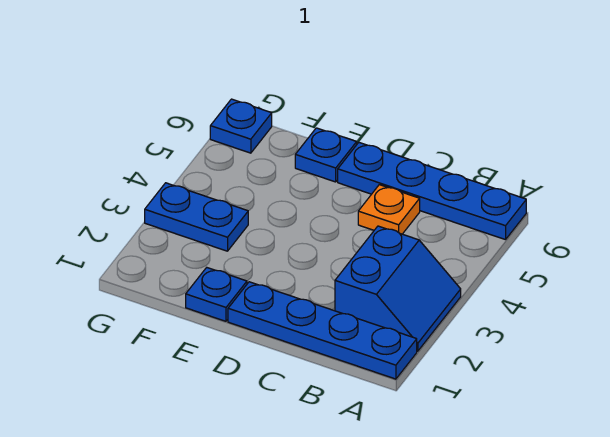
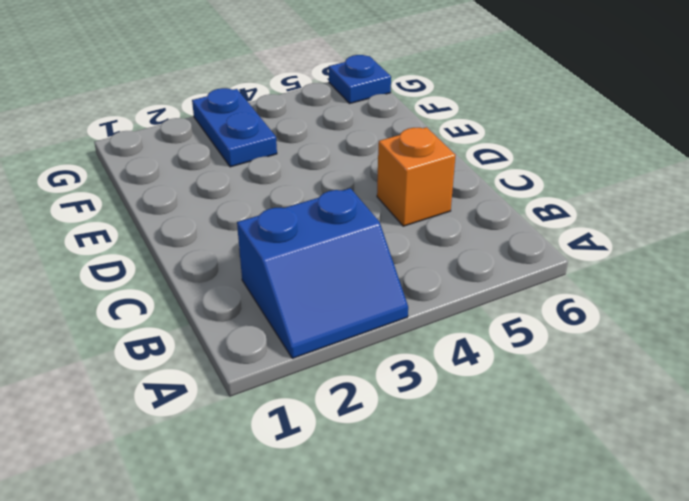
orange brick C5 level 1 -> orange plate C5 level 1
none -> blue plate A1:D1 level 1
none -> blue plate A6:D6 level 1

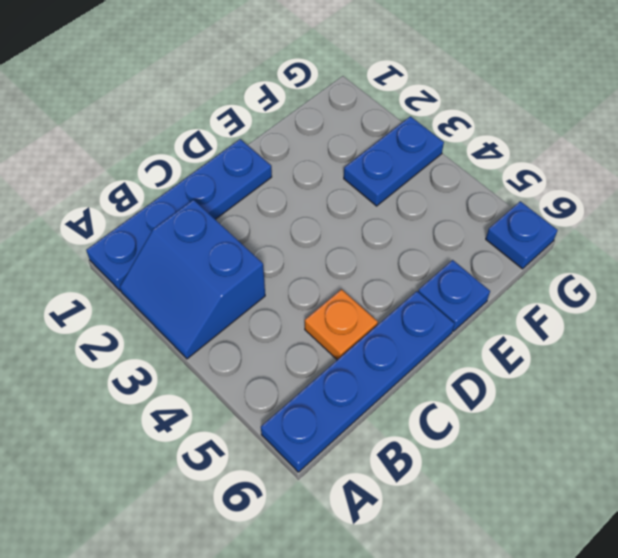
none -> blue plate E1 level 1

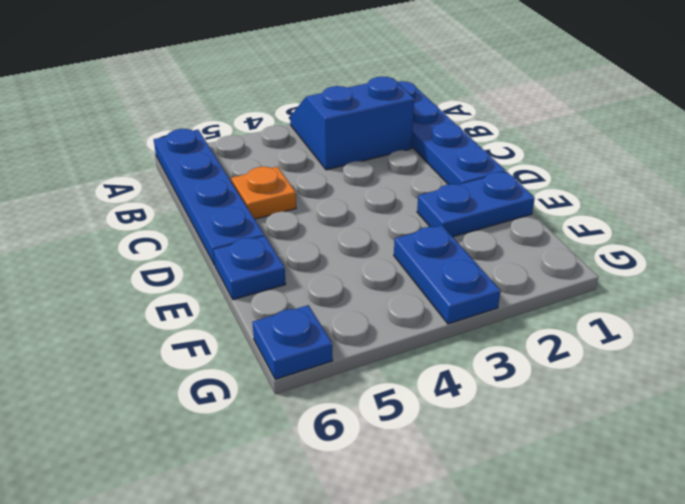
blue plate E1:E2 level 1 -> blue plate E1 level 1

